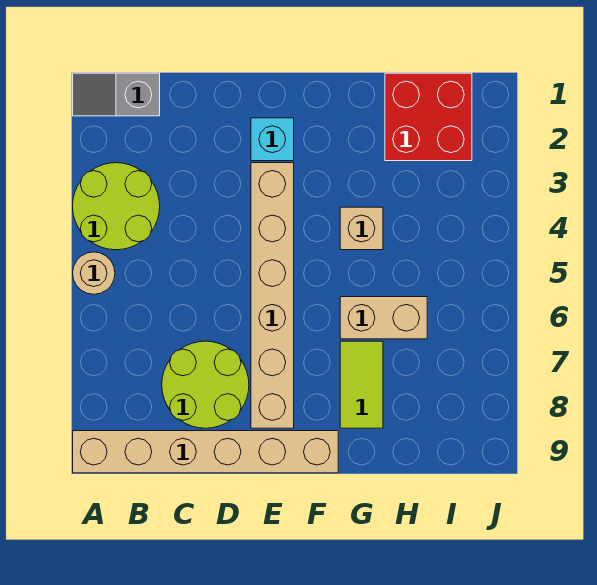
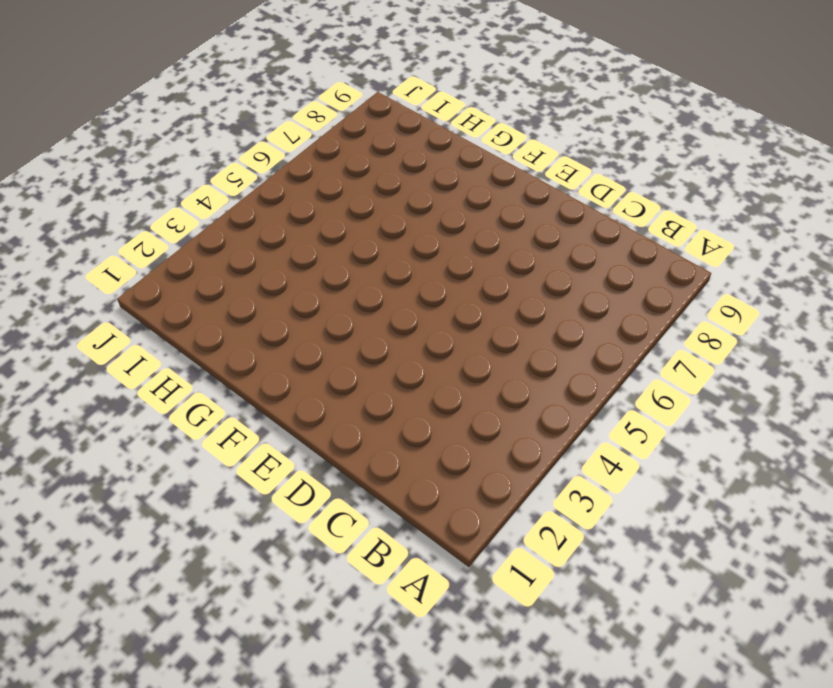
none -> grey slope A1:B1 level 1 top B
none -> lime round brick A3:B4 level 1

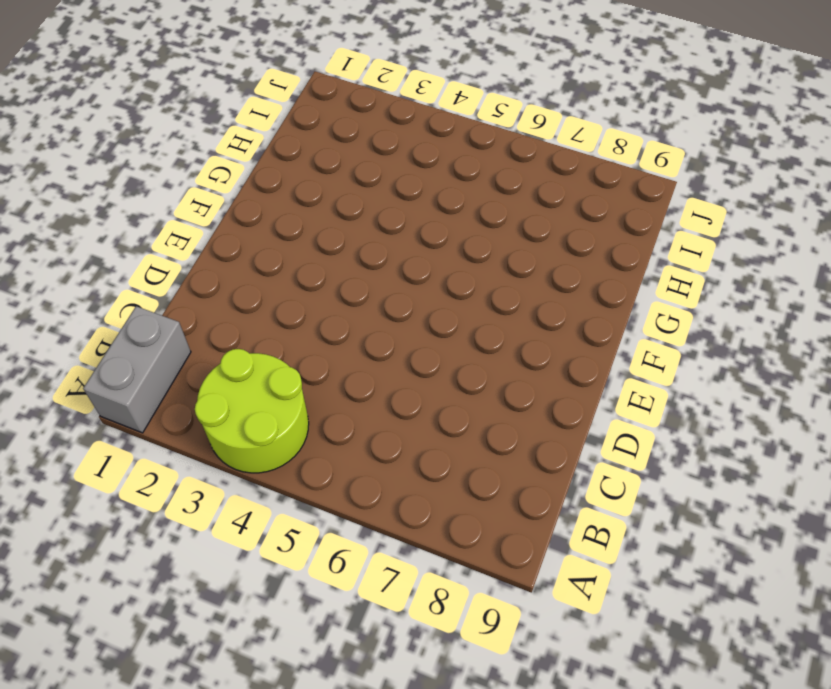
grey brick A1:B1 level 1 -> grey slope A1:B1 level 1 top B
none -> tan round brick A5 level 1
none -> tan brick A9:F9 level 1

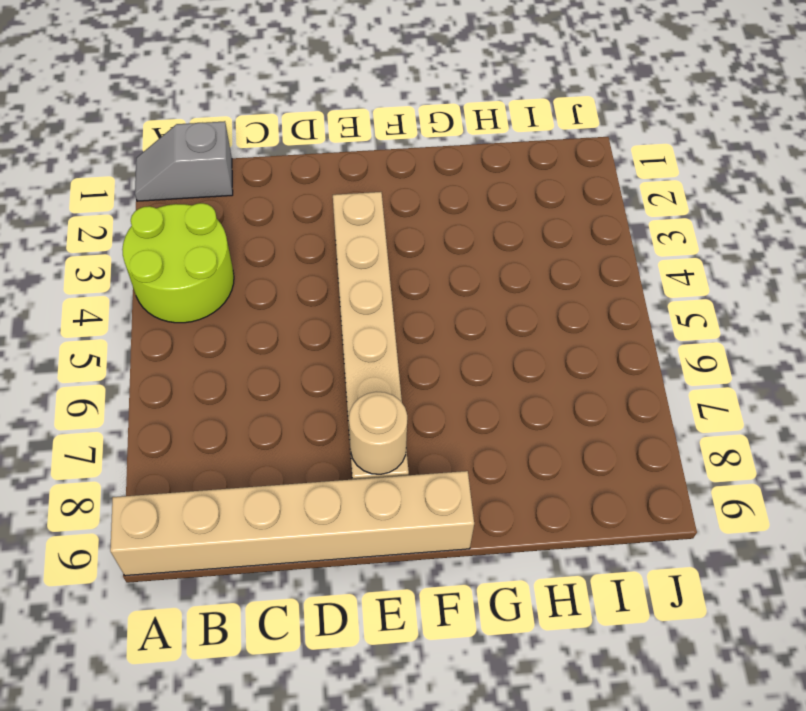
tan round brick E8 level 2 -> tan round brick A5 level 1
none -> lime round brick C7:D8 level 1
none -> cyan brick E2 level 1

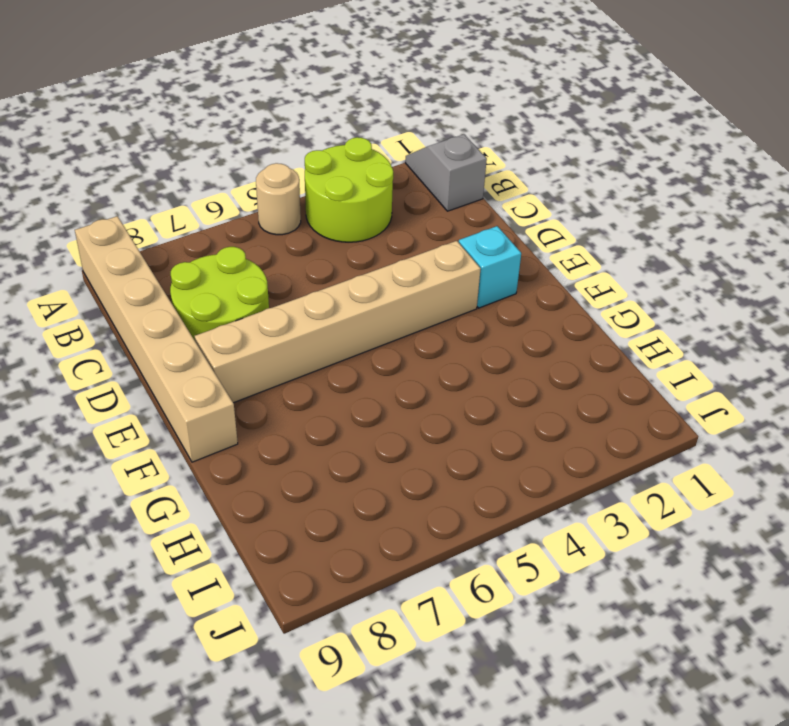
none -> tan brick G4 level 1
none -> tan brick G6:H6 level 1

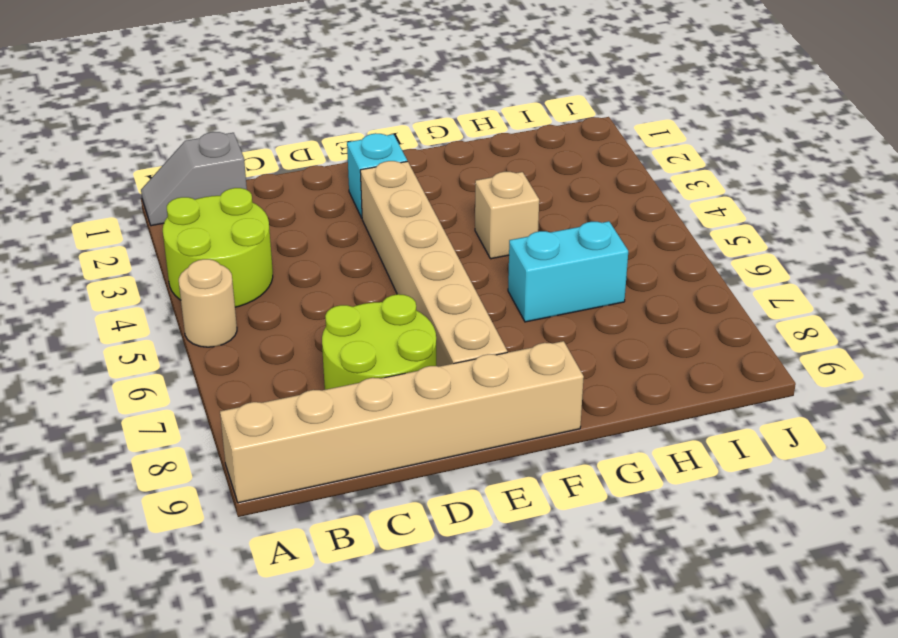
cyan brick G6:H6 level 1 -> tan brick G6:H6 level 1
none -> lime tile G7:G8 level 1
none -> red brick H1:I2 level 1

